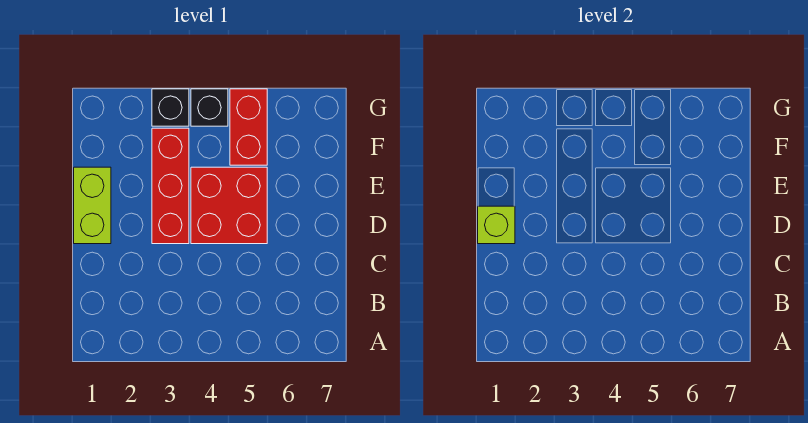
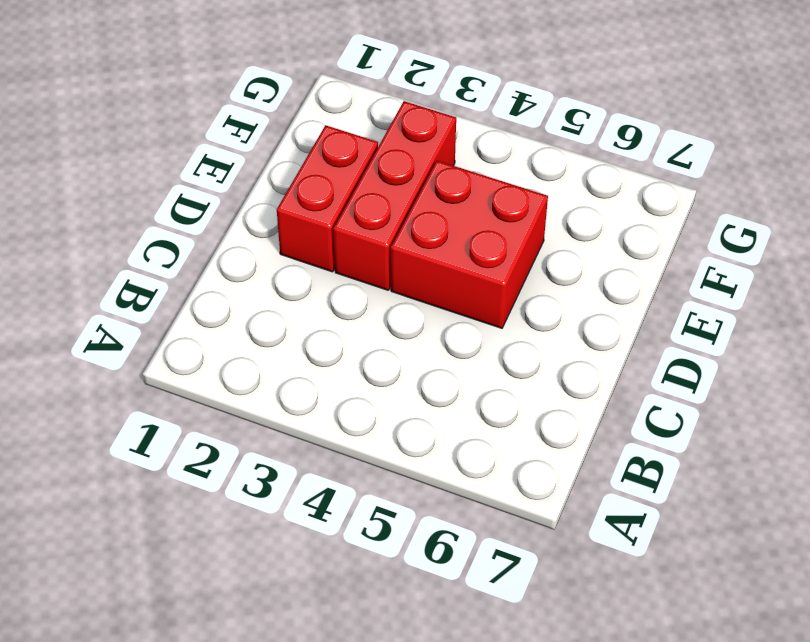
red brick D2:E2 level 1 -> red brick F5:G5 level 1
none -> lime brick D1:E1 level 1
none -> black brick G3 level 1

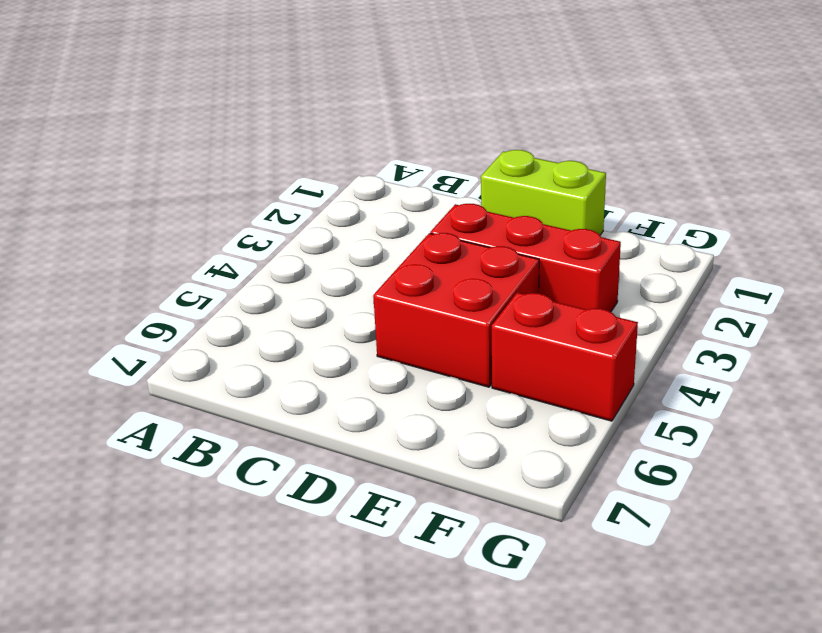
none -> black brick G3 level 1
none -> black brick G4 level 1

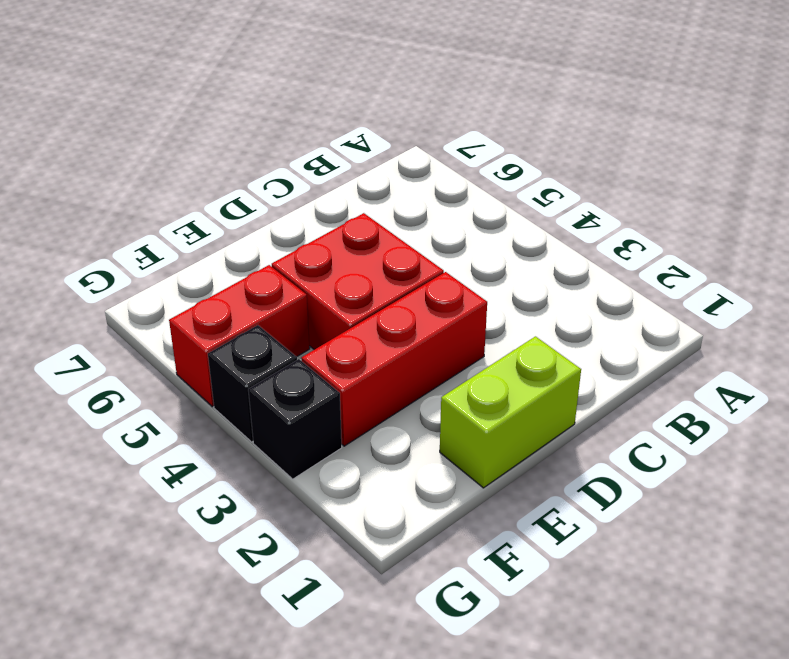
none -> lime brick D1 level 2

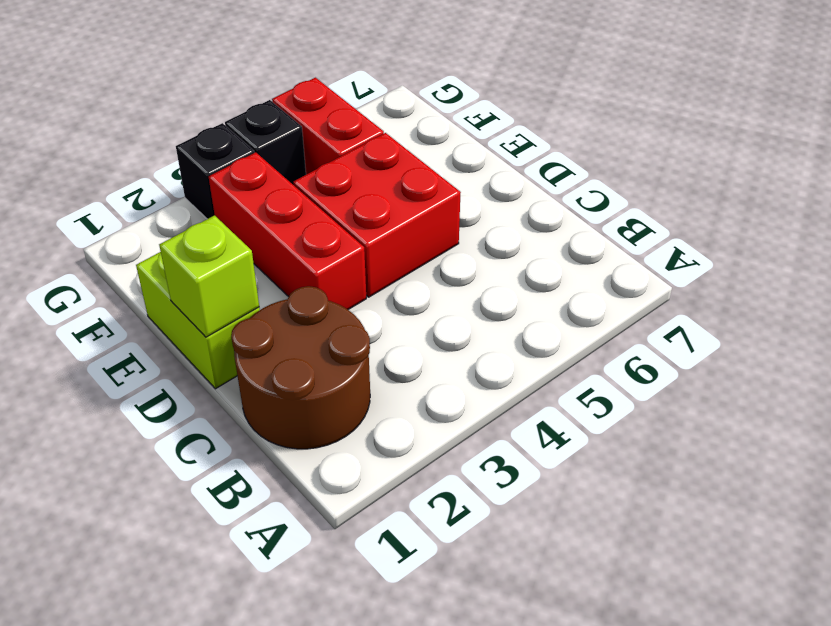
brown round brick B1:C2 level 1 -> none

